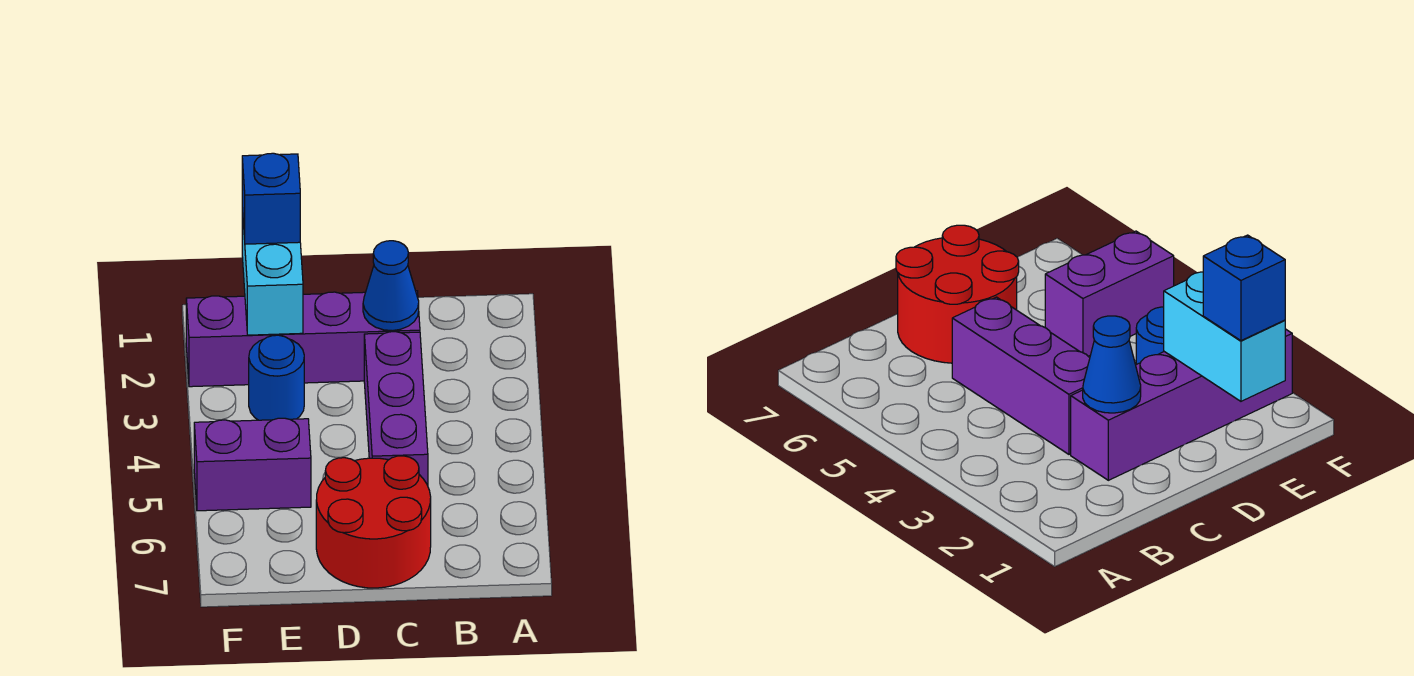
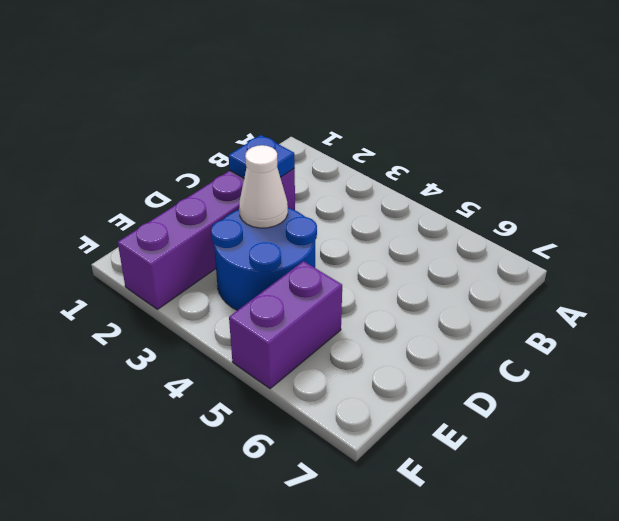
blue plate C2 level 2 -> blue cone C2 level 2
blue round brick D3:E4 level 1 -> blue round brick E3 level 1
white cone D3 level 2 -> none
none -> purple brick C3:C5 level 1
none -> red round brick C6:D7 level 1

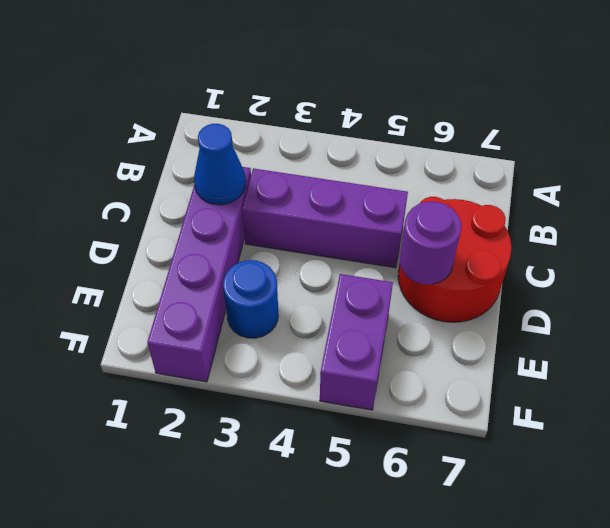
purple round brick D6 level 2 -> none
none -> cyan brick E1:E2 level 2
none -> blue brick E1 level 3

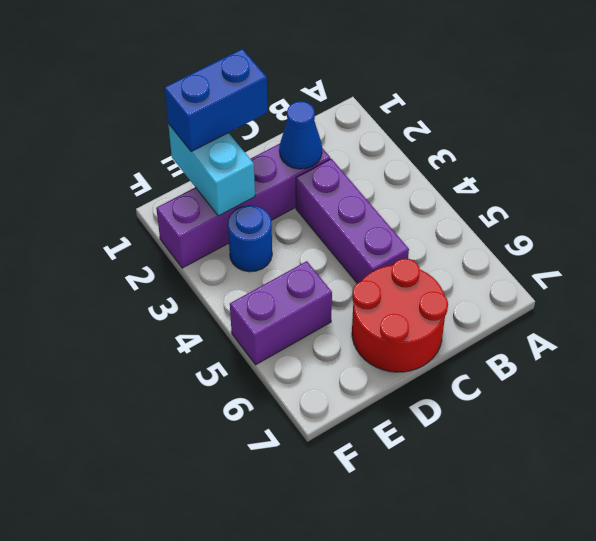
blue brick D1:E1 level 3 -> blue brick E1 level 3

